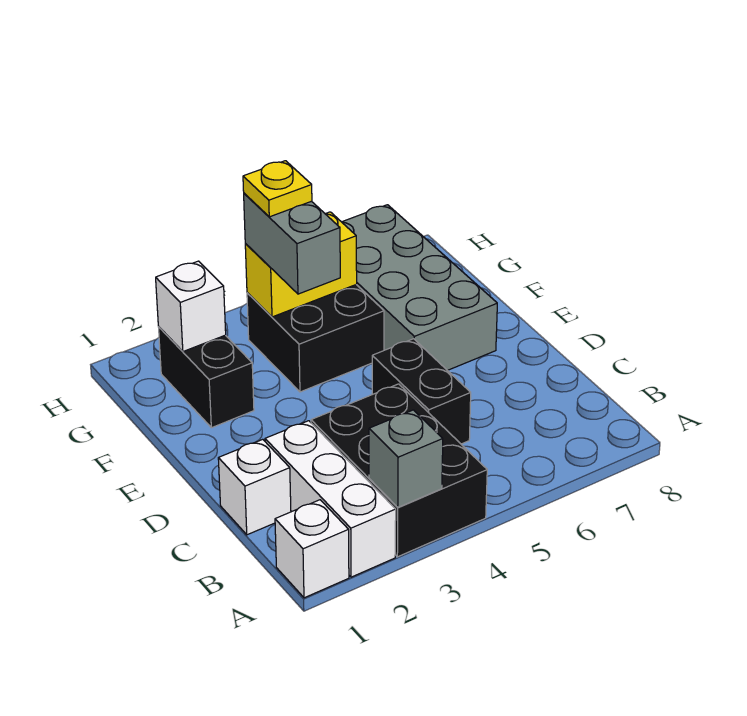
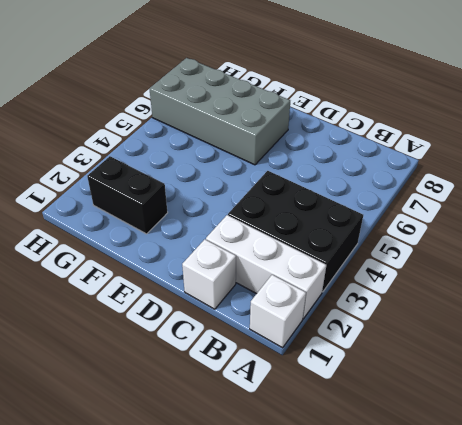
none -> black brick C5:D5 level 1
none -> black brick F4:G5 level 1
none -> grey brick A3 level 2

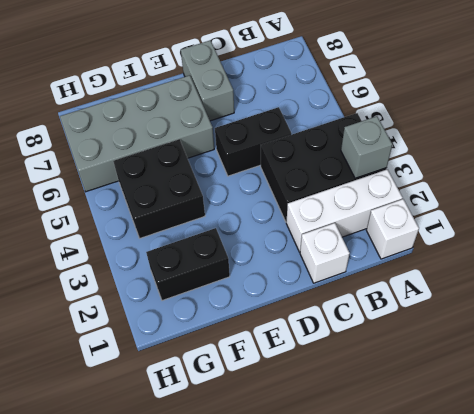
grey brick D7:D8 level 1 -> grey brick F4:G4 level 3
none -> white brick G2 level 2
none -> yellow brick G4:G5 level 2
none -> yellow plate G4 level 4

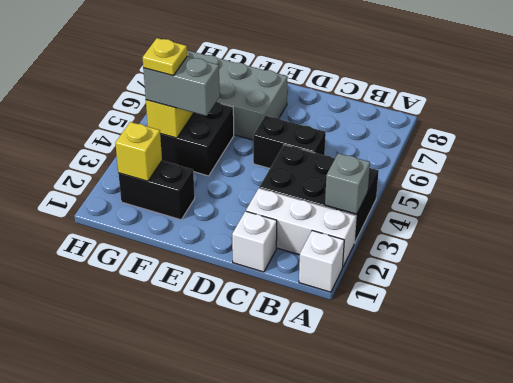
yellow brick G2 level 2 -> white brick G2 level 2

